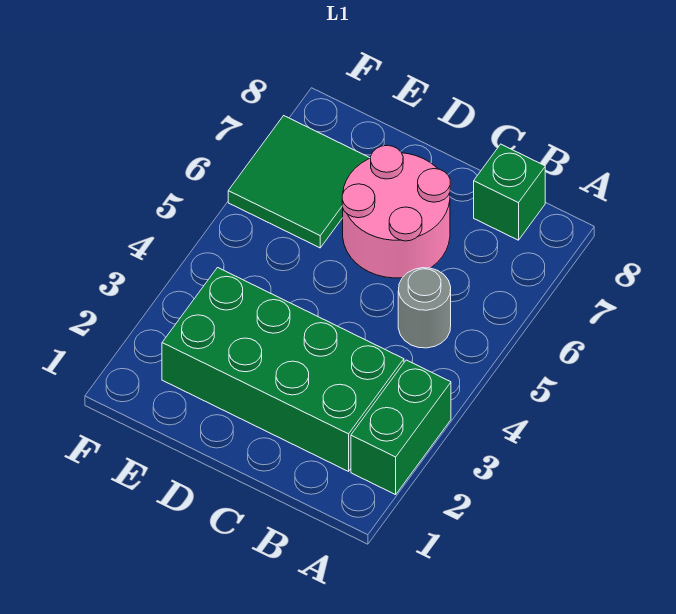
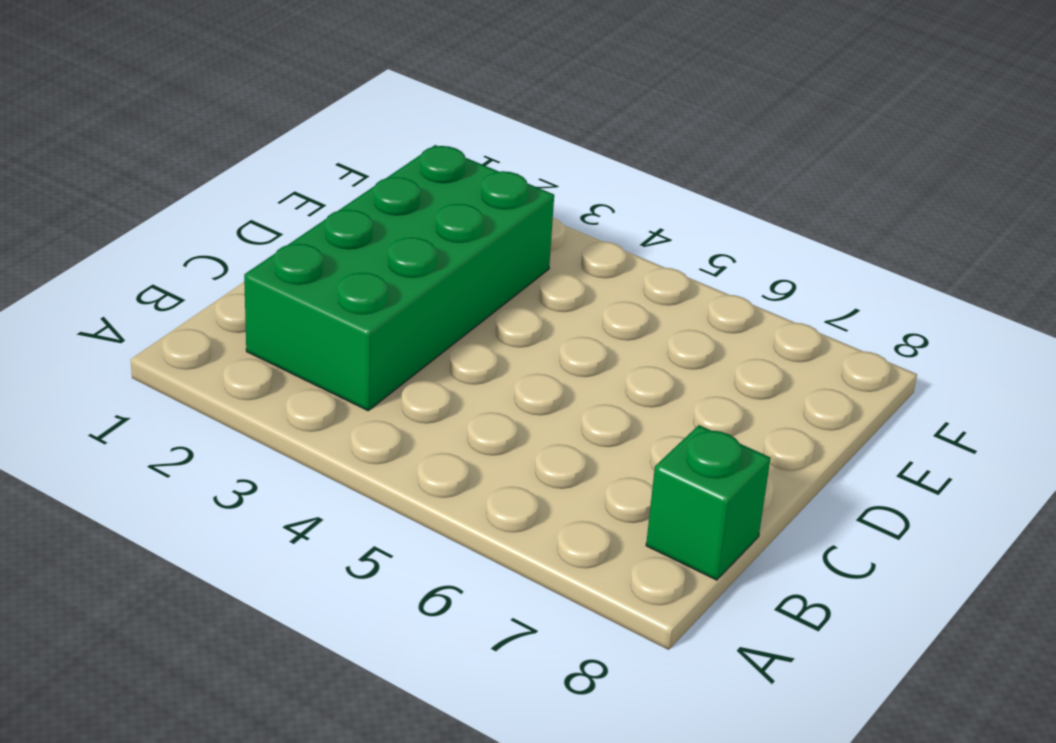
none -> green brick A2:A3 level 1
none -> grey round brick B5 level 1

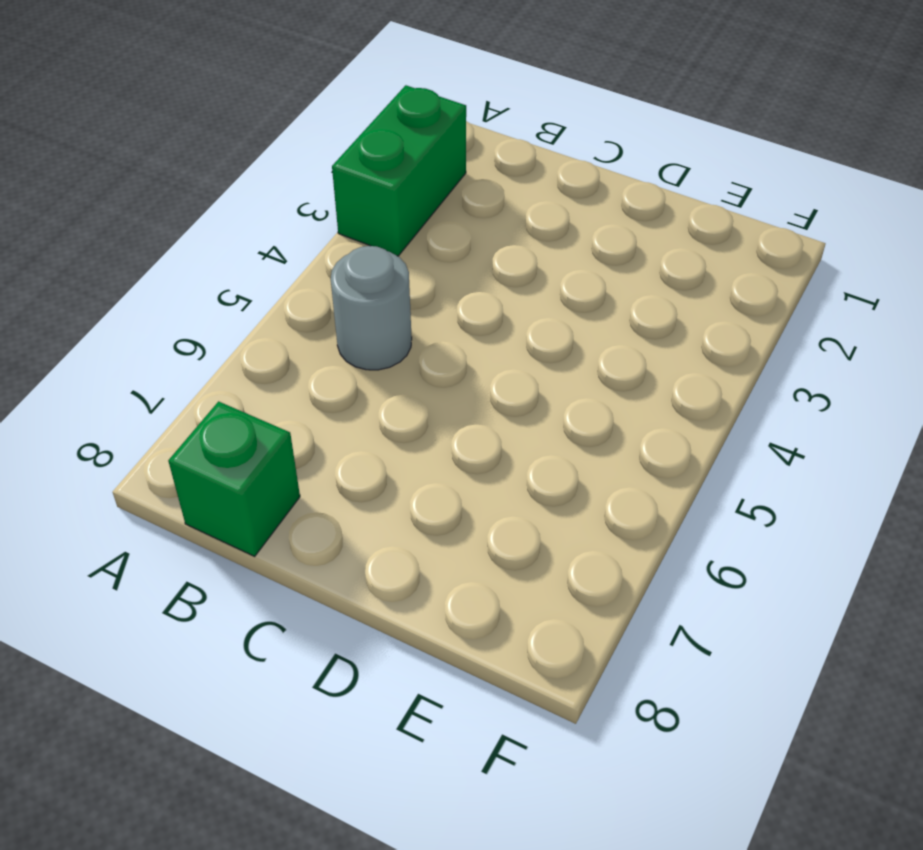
none -> green brick B2:E3 level 1
none -> pink round brick C6:D7 level 1

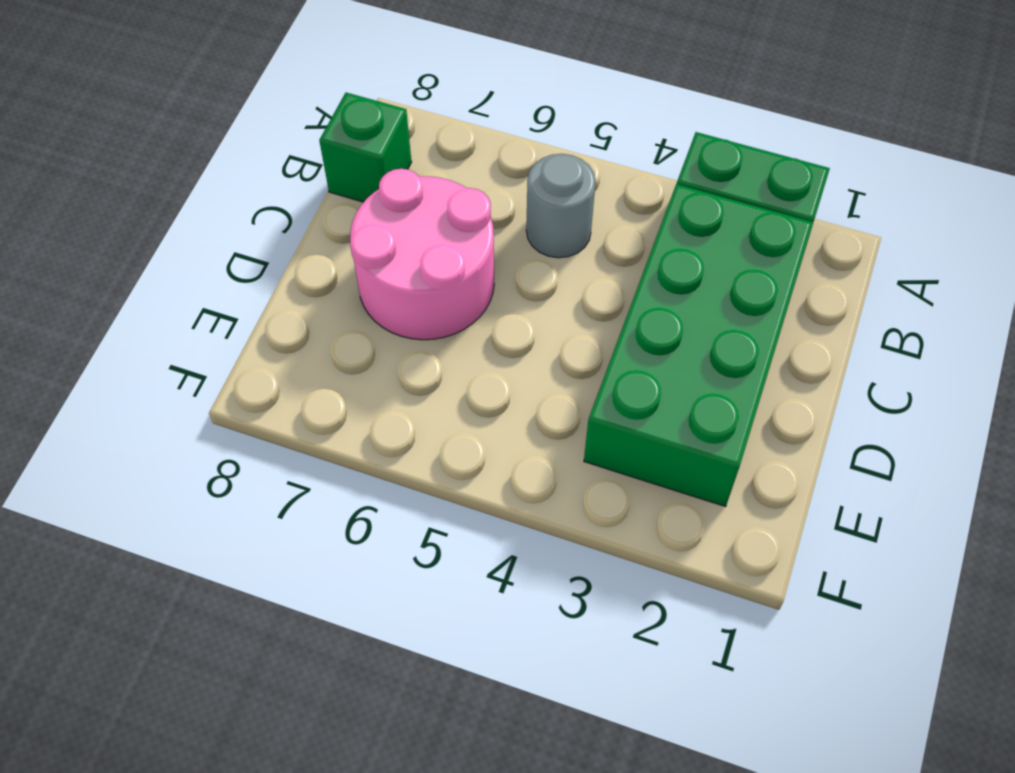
none -> green tile E6:F7 level 1

